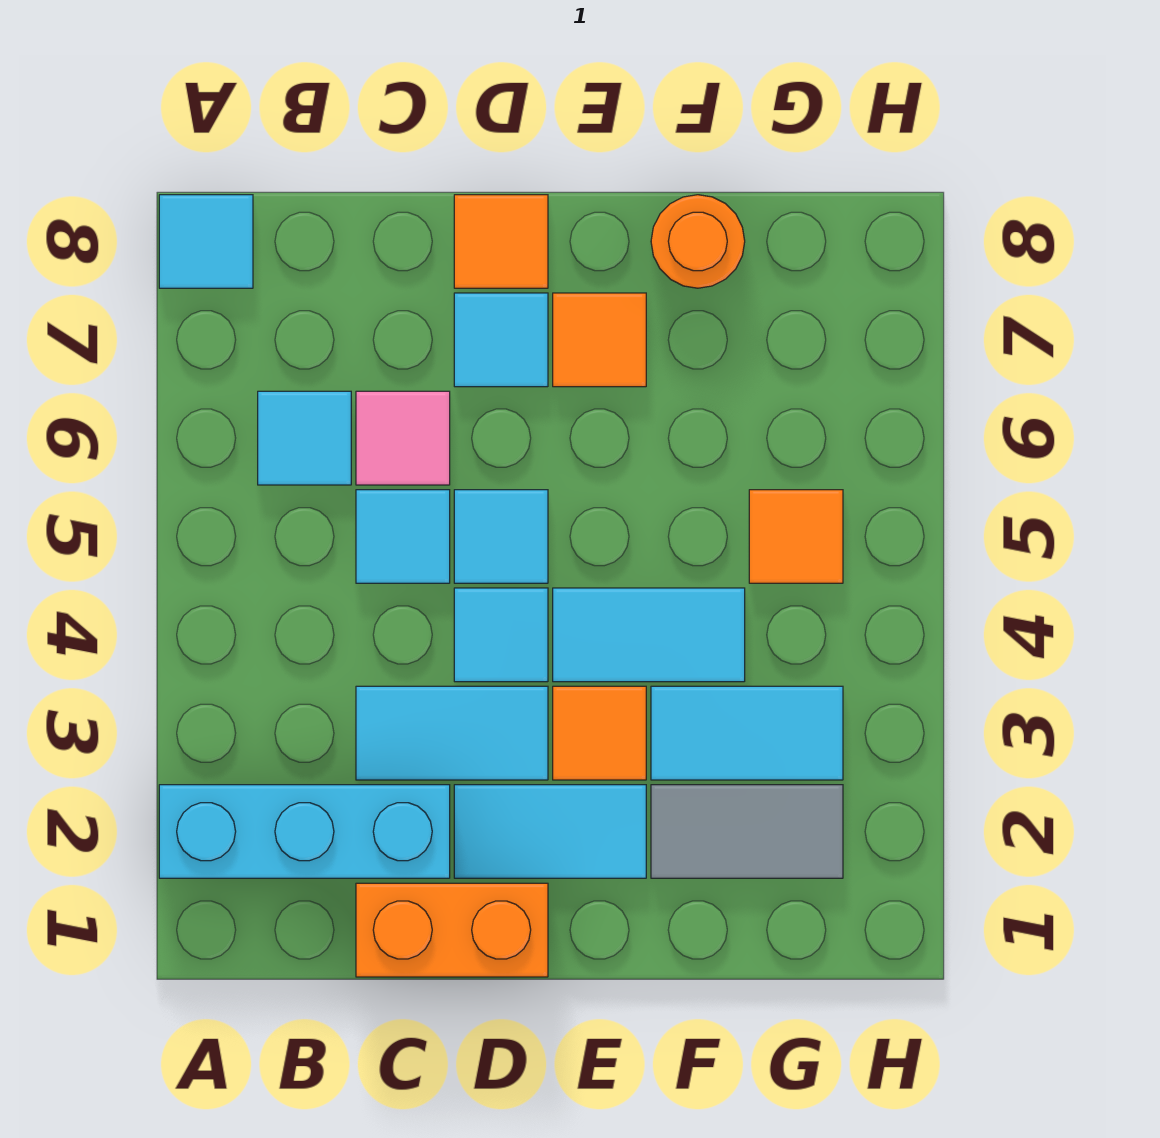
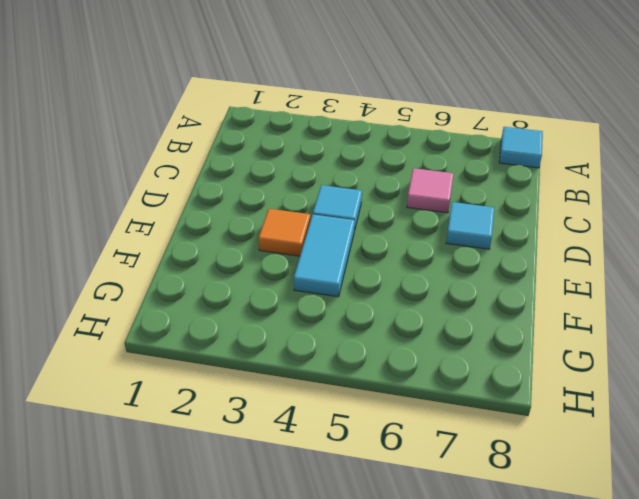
none -> cyan brick A2:C2 level 1
none -> cyan tile B6 level 1
none -> orange brick C1:D1 level 1

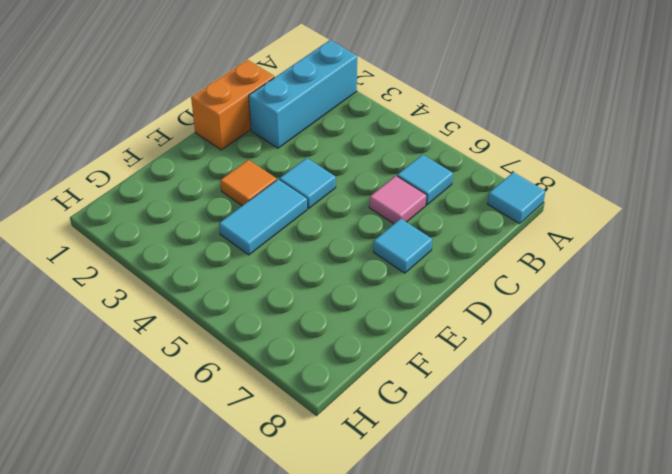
none -> cyan tile C3:D3 level 1
none -> cyan tile C5 level 1
none -> cyan tile D2:E2 level 1

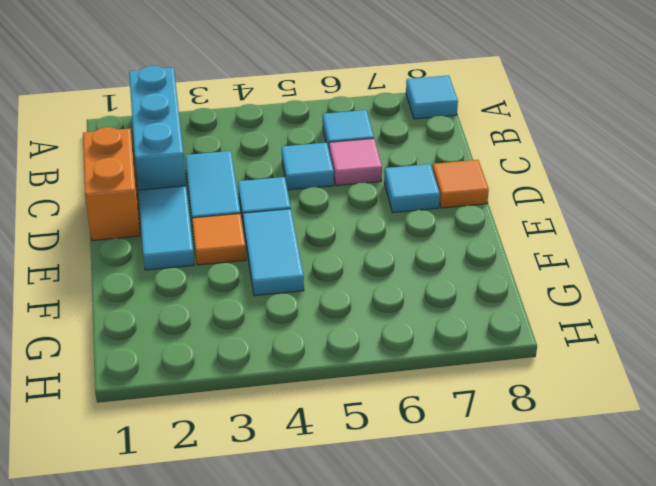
none -> cyan tile D5 level 1
none -> orange tile E7 level 1
none -> grey tile F2:G2 level 1

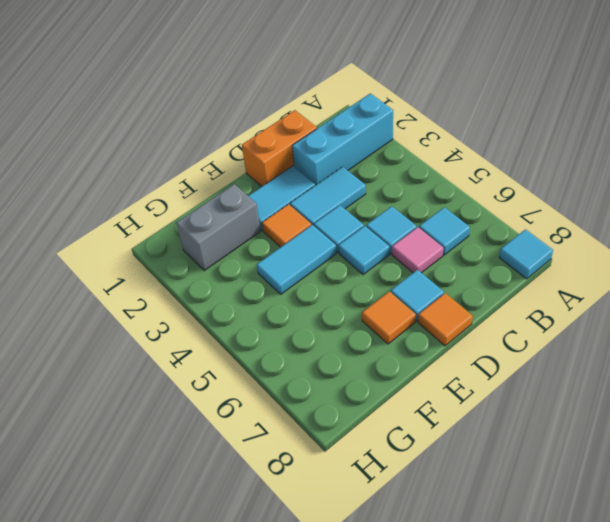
grey brick F2:G2 level 1 -> grey tile F2:G2 level 1
none -> cyan tile F3:G3 level 1
none -> orange round brick F8 level 1
none -> orange tile G5 level 1

